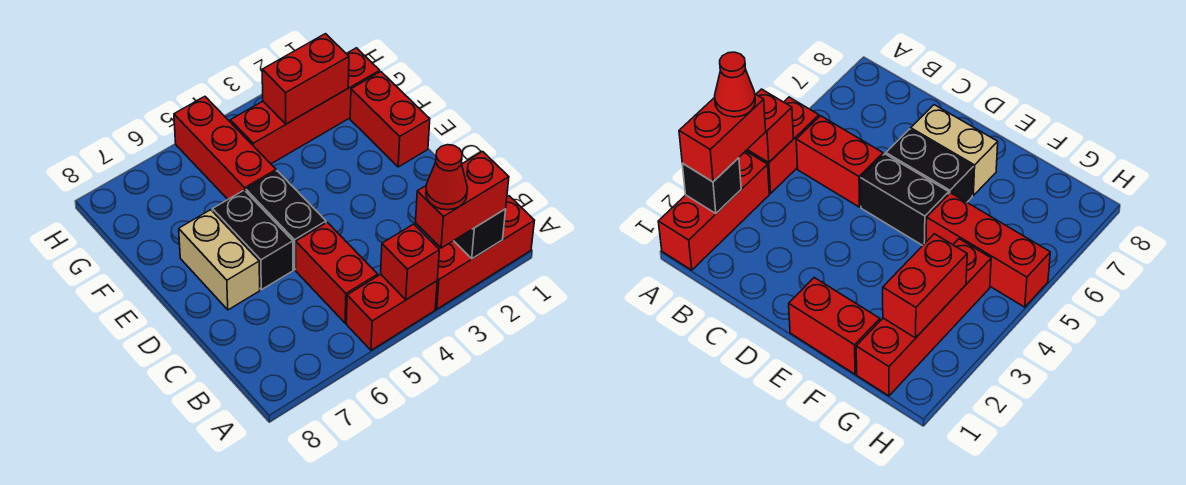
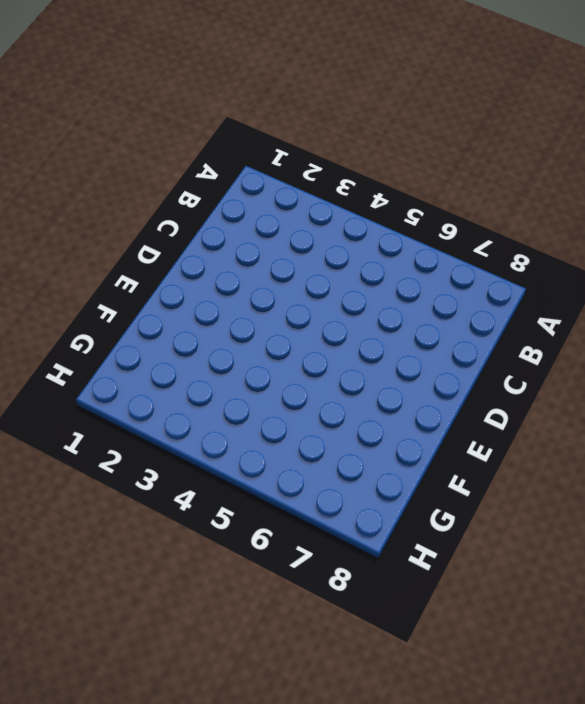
none -> red brick A1:A3 level 1
none -> red brick A4:A5 level 1
none -> red brick B5:C5 level 1

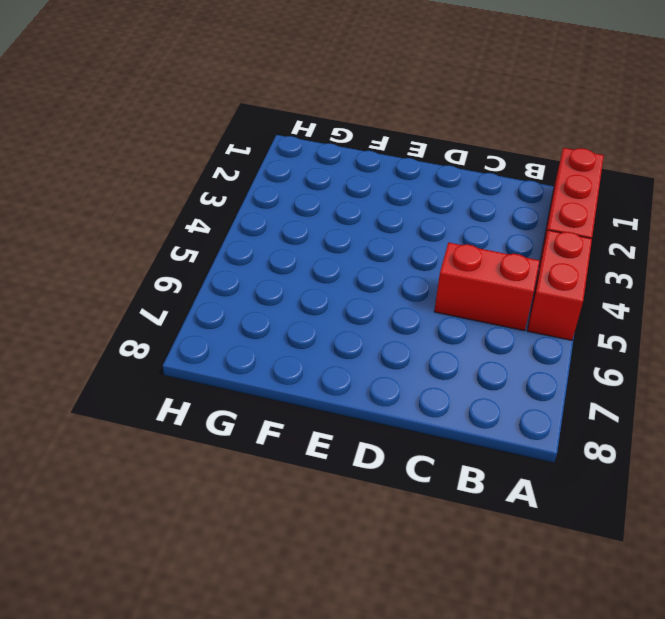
none -> black brick D5:E5 level 1
none -> black brick D6:E6 level 1
none -> tan brick D7:E7 level 1

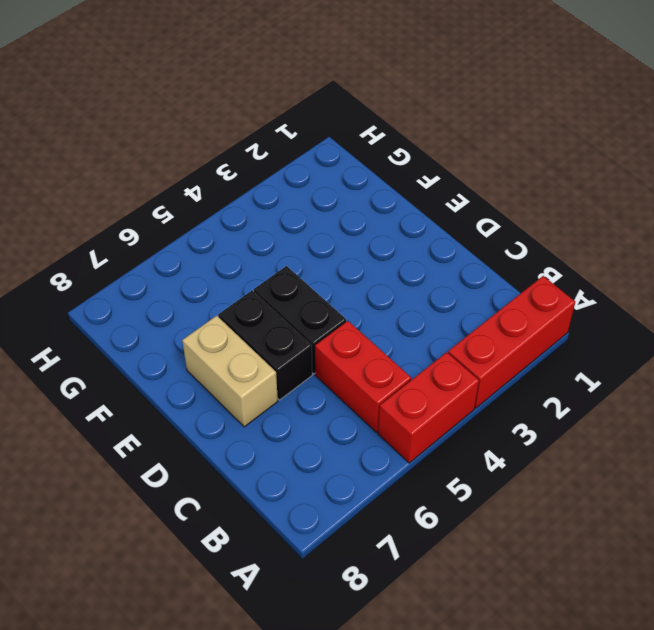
none -> red brick E1:F1 level 1
none -> red brick F5:H5 level 1
none -> red brick G1:G4 level 1

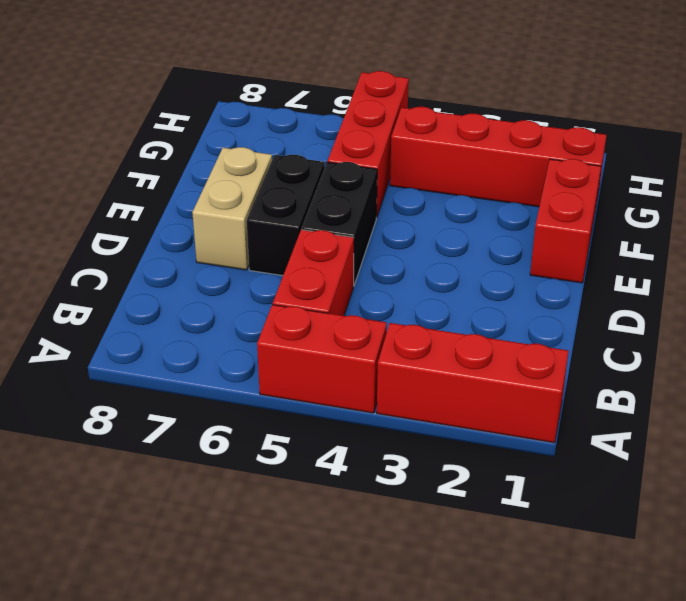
none -> black brick A2 level 2
none -> red brick A4 level 2
none -> red brick G2:G3 level 2

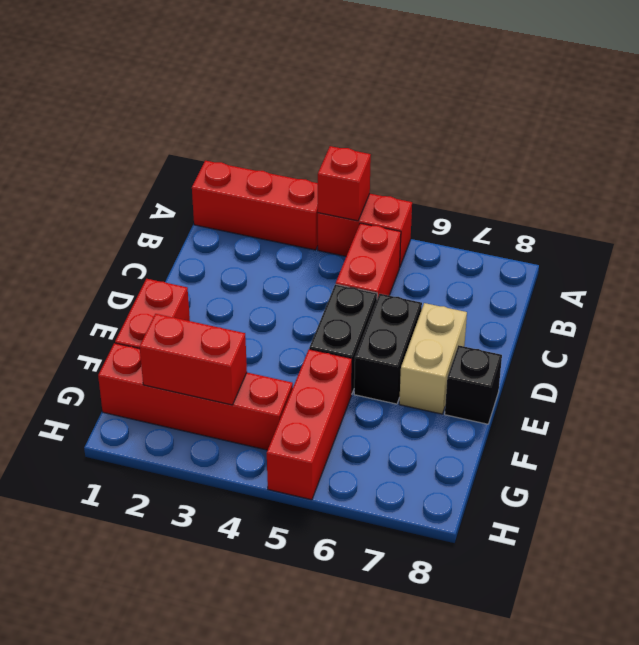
black brick E8 level 1 -> black brick A2 level 2
none -> red brick A2:A3 level 3
none -> red cone A3 level 4

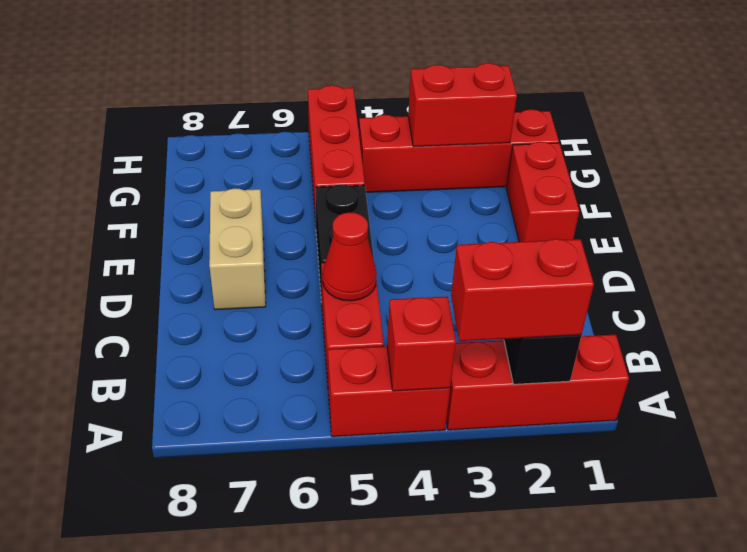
red cone C5 level 2 -> red cone A3 level 4
none -> black brick D6:E6 level 1

